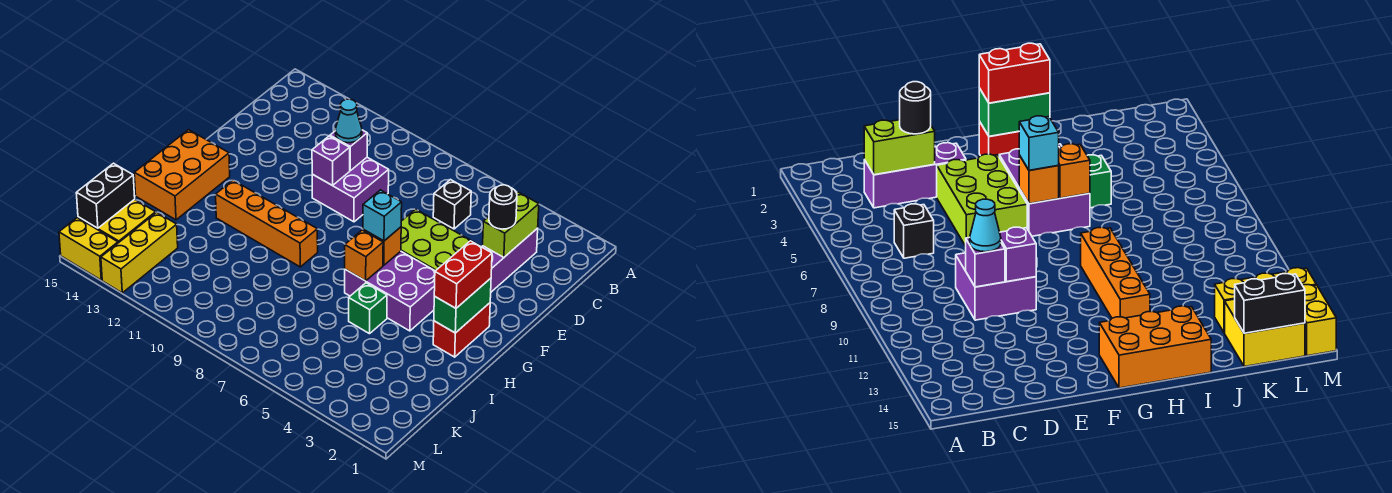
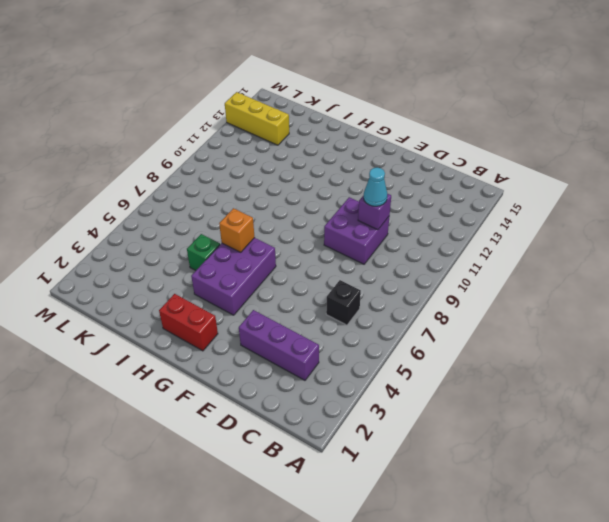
none -> lime brick E4:F6 level 1
none -> orange brick G14:I15 level 1
none -> orange brick H9:H12 level 1

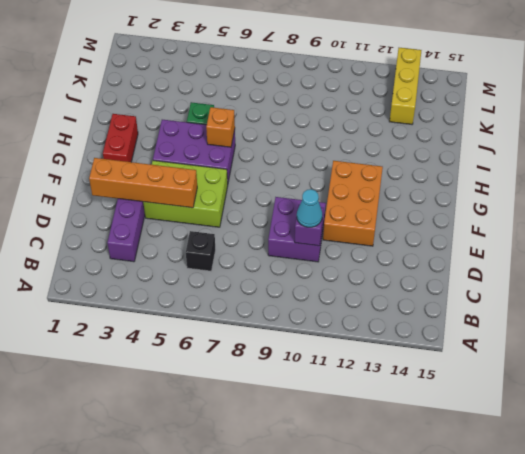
orange brick E2:E5 level 2 -> orange brick H9:H12 level 1
orange brick E11:G12 level 1 -> orange brick G14:I15 level 1
none -> yellow brick K14:L15 level 1
none -> yellow brick M14:M15 level 1
none -> lime brick C3:D3 level 2

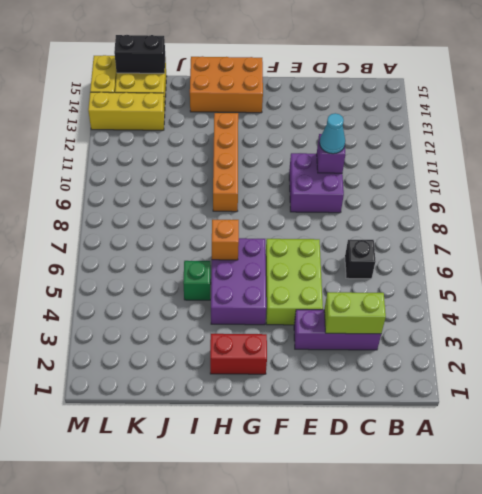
none -> purple brick E10 level 2
none -> green brick G2:H2 level 2
none -> orange brick G6 level 2

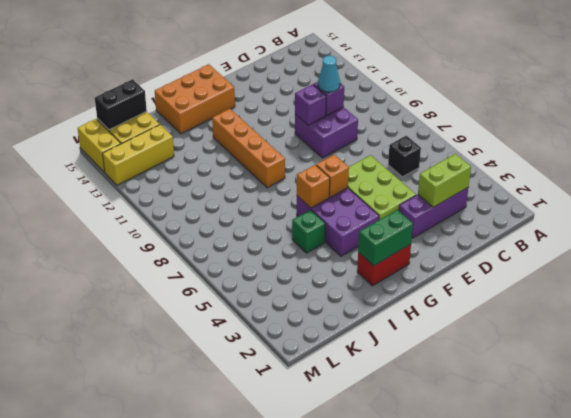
none -> black round brick D3 level 3
none -> red brick G2:H2 level 3
none -> cyan brick G6 level 3

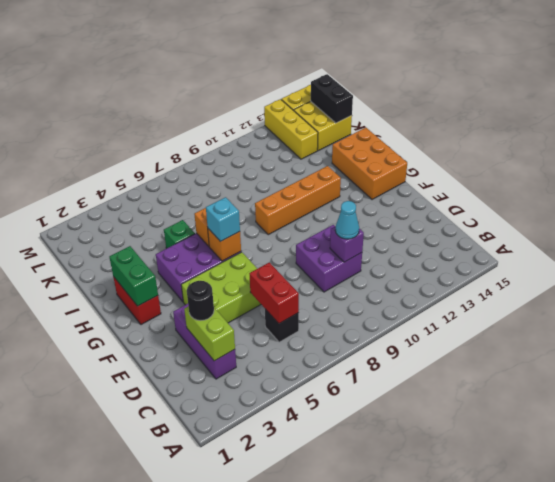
red brick C6:D6 level 2 -> red brick G2:H2 level 3
none -> purple brick E10 level 2

